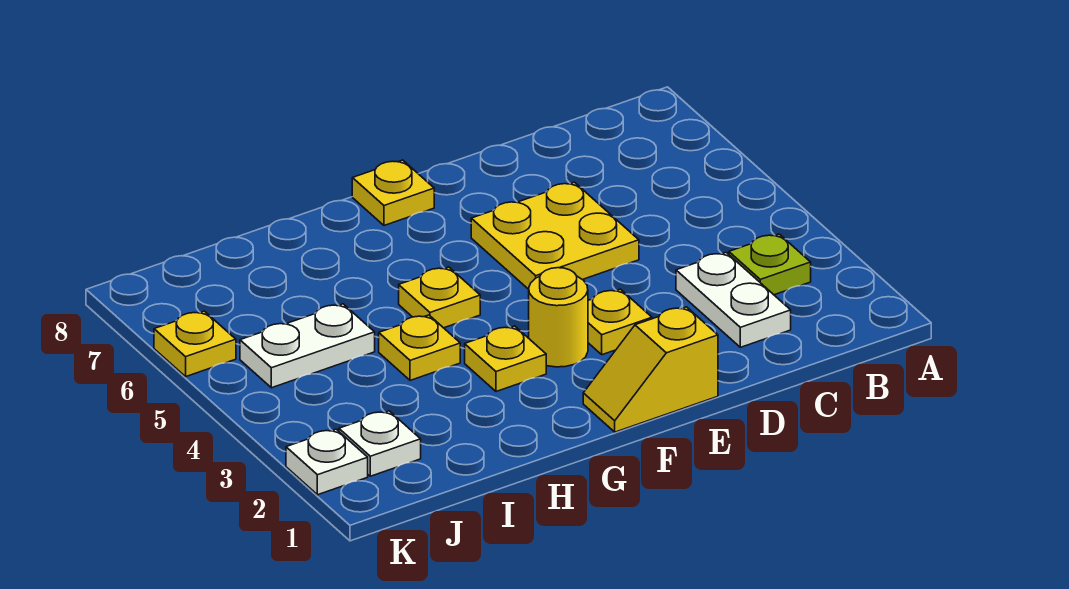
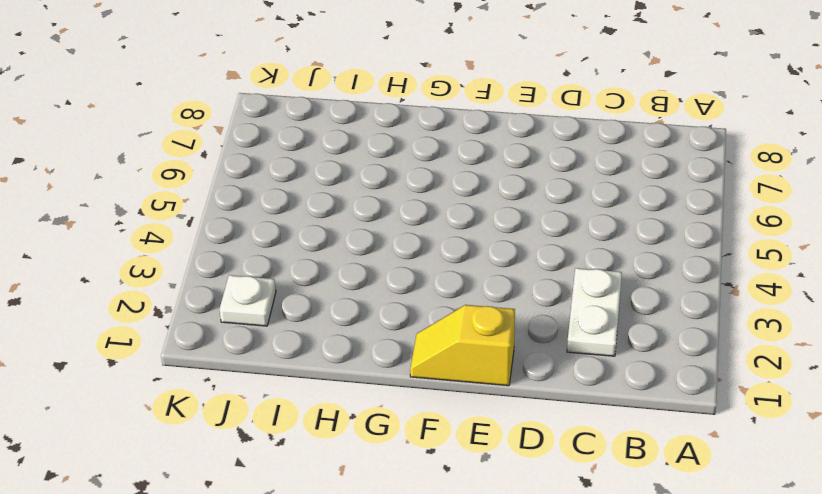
none -> lime plate B3 level 1
none -> yellow plate D5:E6 level 1
none -> yellow plate E3 level 1

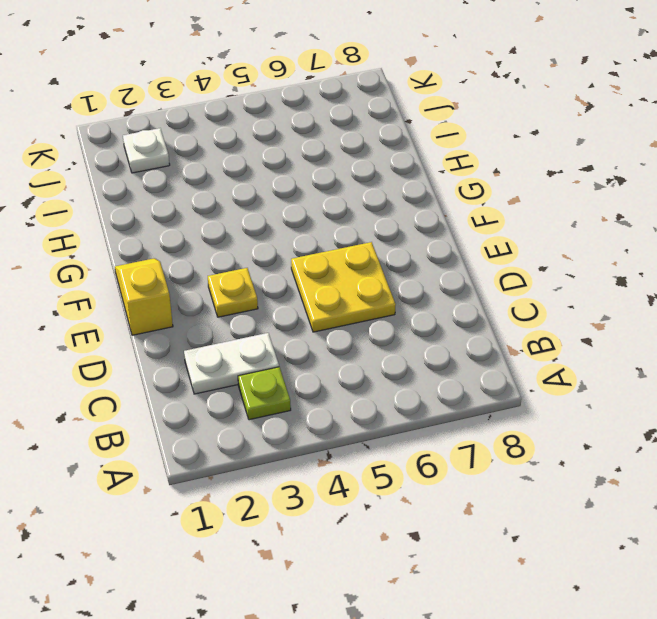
none -> yellow round brick F3 level 1
none -> yellow plate F8 level 1
none -> yellow plate G3 level 1

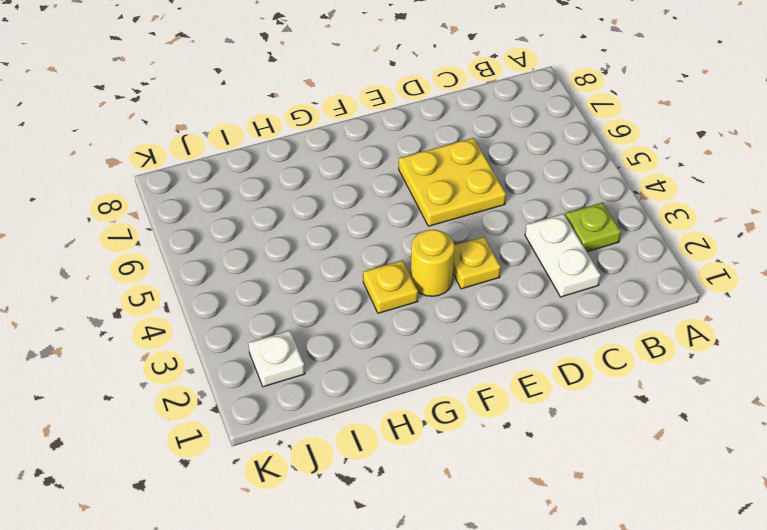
none -> yellow slope E1:F1 level 1 top E
none -> yellow plate F8 level 1
none -> yellow plate G5 level 1

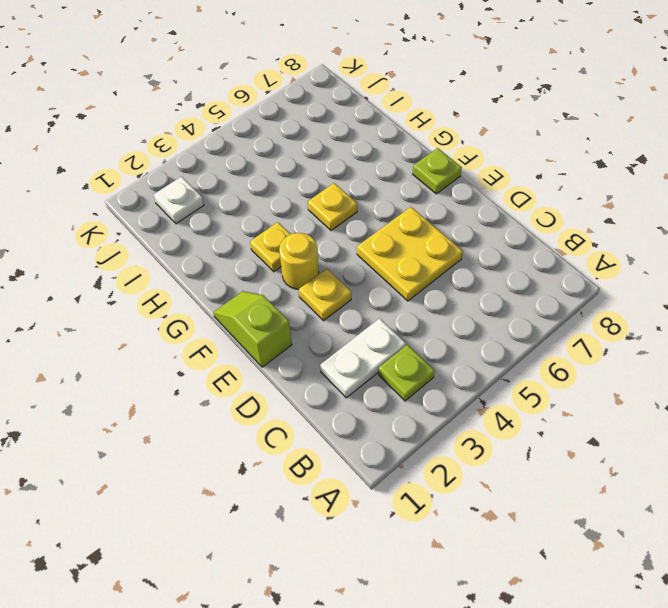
lime slope E1:F1 level 1 top E -> yellow slope E1:F1 level 1 top E
lime plate F8 level 1 -> yellow plate F8 level 1
none -> yellow plate H4 level 1
none -> white plate I5:J5 level 1
none -> white plate K2 level 1

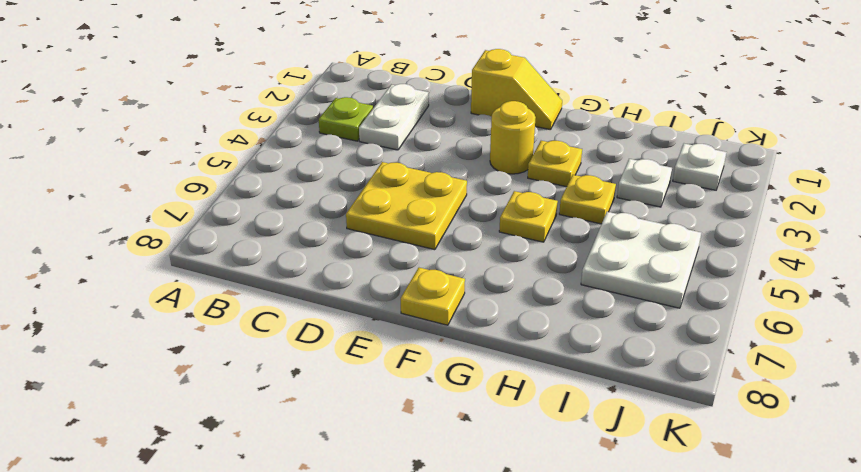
white plate I3 level 1 -> white plate K2 level 1
white plate I5:J6 level 1 -> white plate I5:J5 level 1
none -> yellow plate E3 level 1
none -> yellow plate K6 level 1

